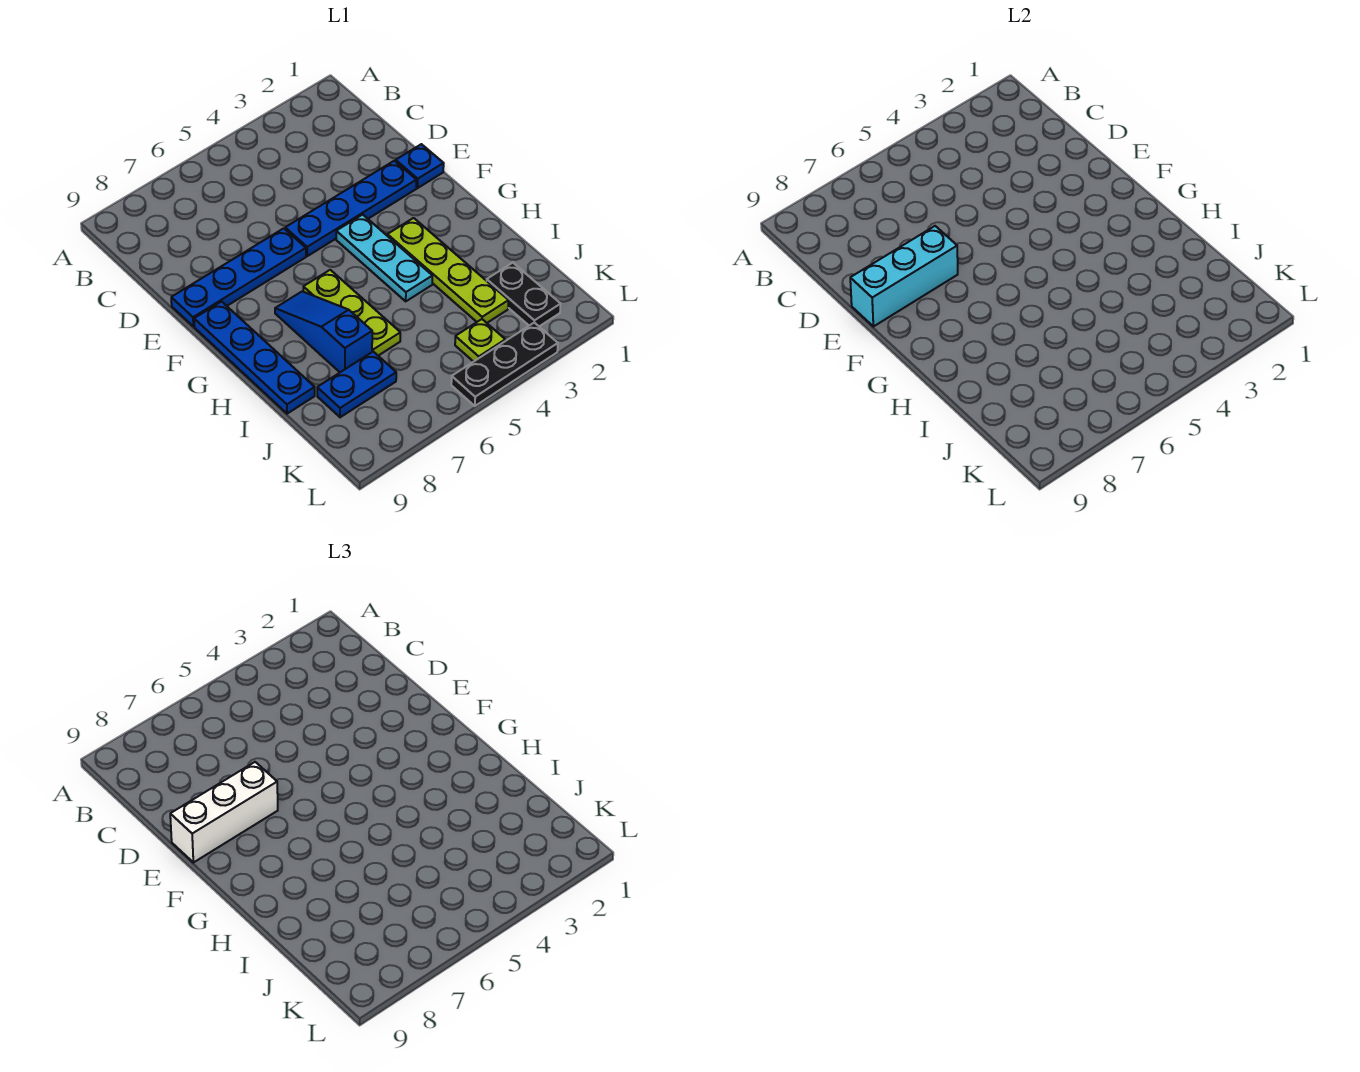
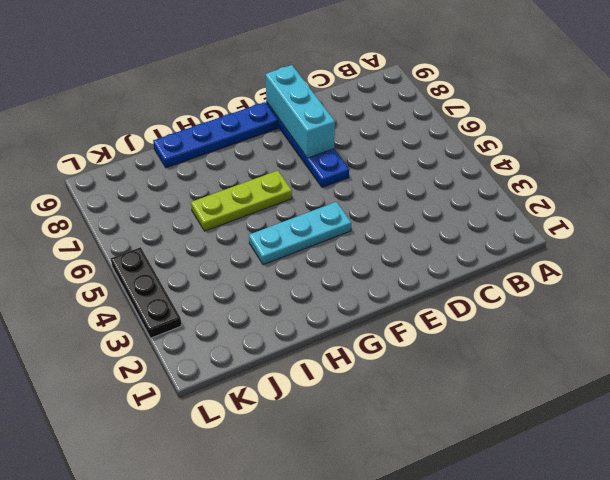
none -> blue plate E1 level 1
none -> blue plate E2:E5 level 1
none -> lime plate G3:J3 level 1

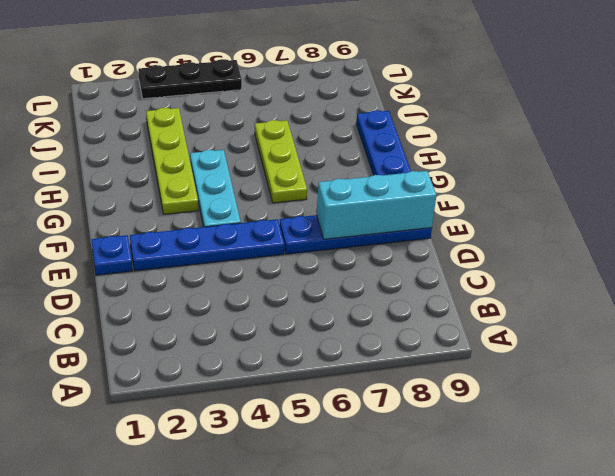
none -> blue slope G7:I7 level 1 top I
none -> black plate J2:K2 level 1
none -> blue plate J7:J8 level 1

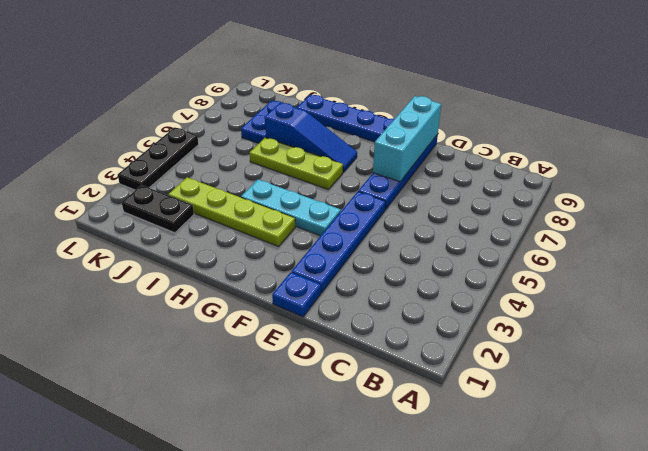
none -> lime plate K4 level 1
none -> white brick E7:E9 level 3

